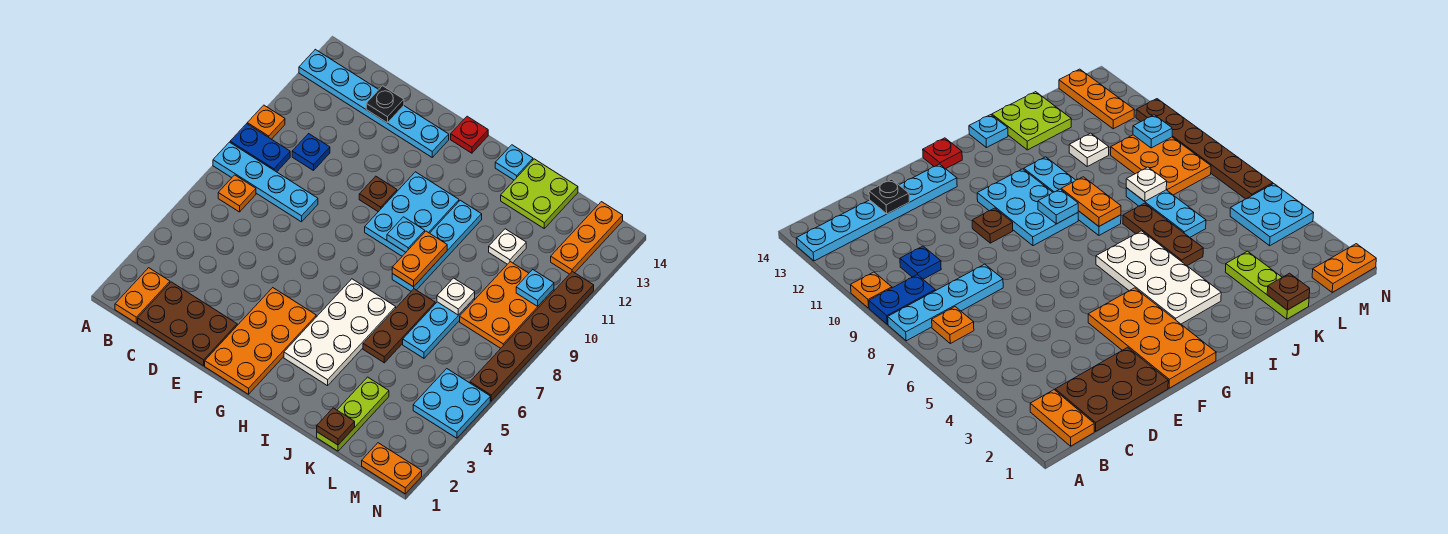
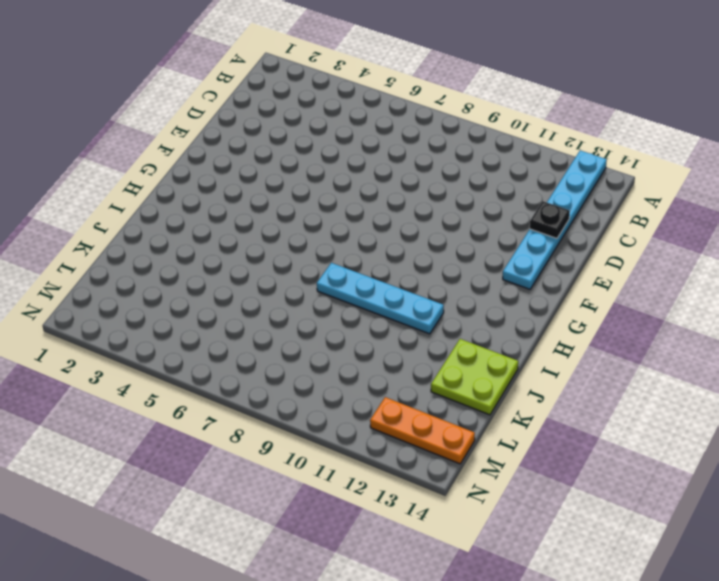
none -> cyan plate A8:D8 level 1
none -> blue plate A9:B9 level 1
none -> orange plate A10 level 1
none -> orange plate B1:B2 level 1

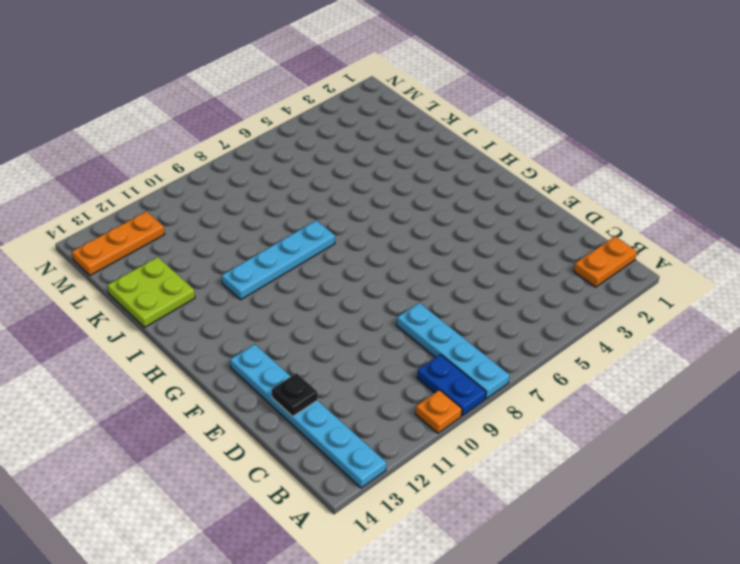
none -> orange plate B7 level 1
none -> brown plate C1:E2 level 1
none -> blue plate C10 level 1
none -> orange plate F1:G4 level 1

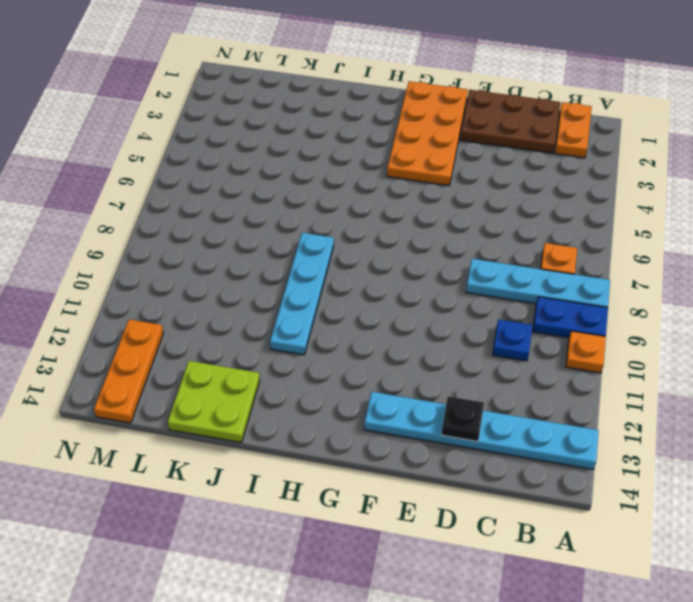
none -> brown plate F10 level 1
none -> cyan plate G9:H11 level 1
none -> red plate G14 level 1
none -> white plate H3:I6 level 1

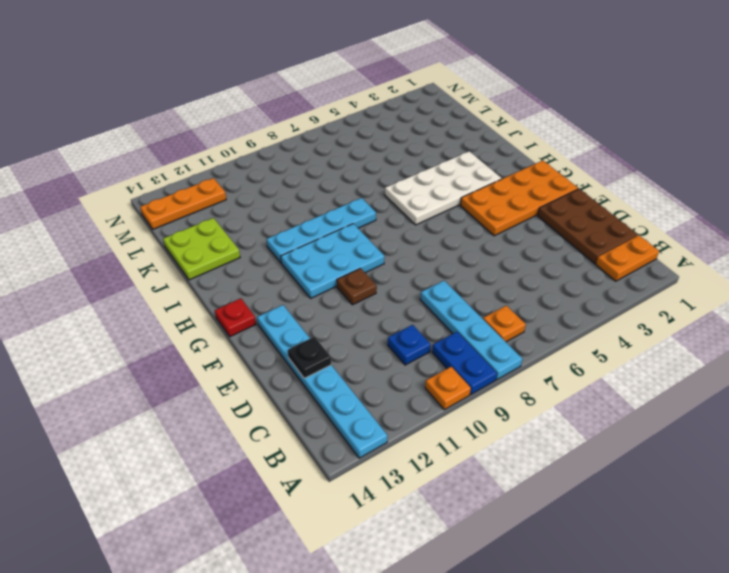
none -> cyan plate I14 level 1
none -> brown plate J5:J7 level 1
none -> lime plate K1:K3 level 1
none -> cyan plate K6:K8 level 1

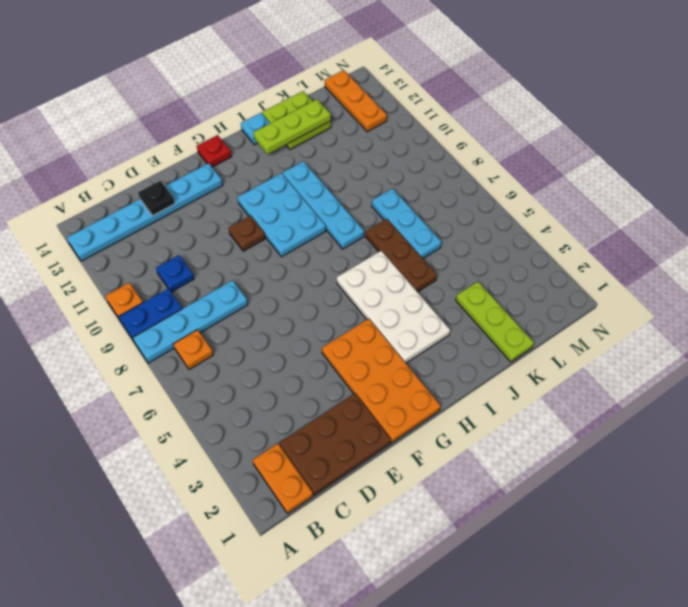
lime plate I13:K13 level 2 -> none
none -> white plate K11 level 1
none -> orange plate L8:M10 level 1
none -> orange plate M1:N1 level 1
none -> cyan plate M4:N5 level 1

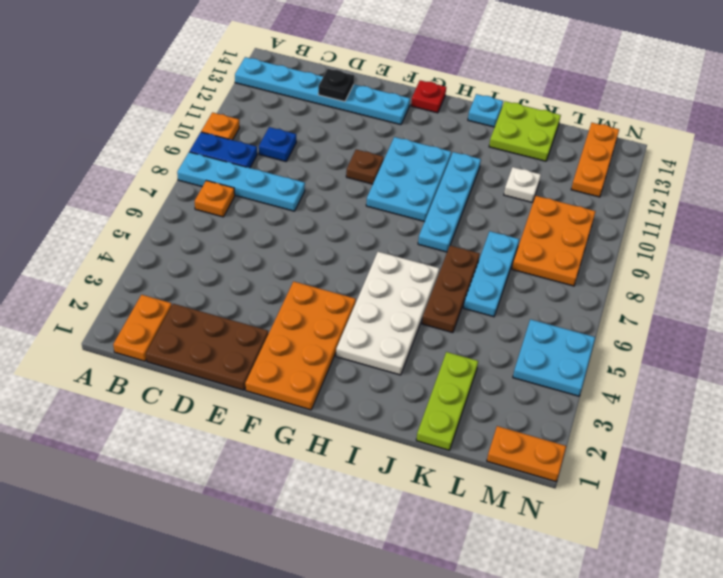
none -> brown plate N6:N11 level 1
none -> cyan plate H9 level 2
none -> orange plate I8:I9 level 2
none -> brown plate K1 level 2

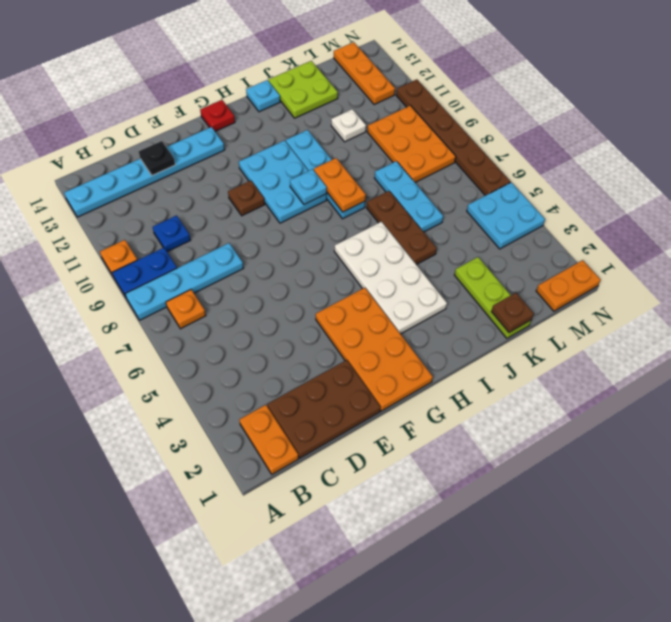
none -> white plate K8 level 2
none -> cyan plate M10 level 2

